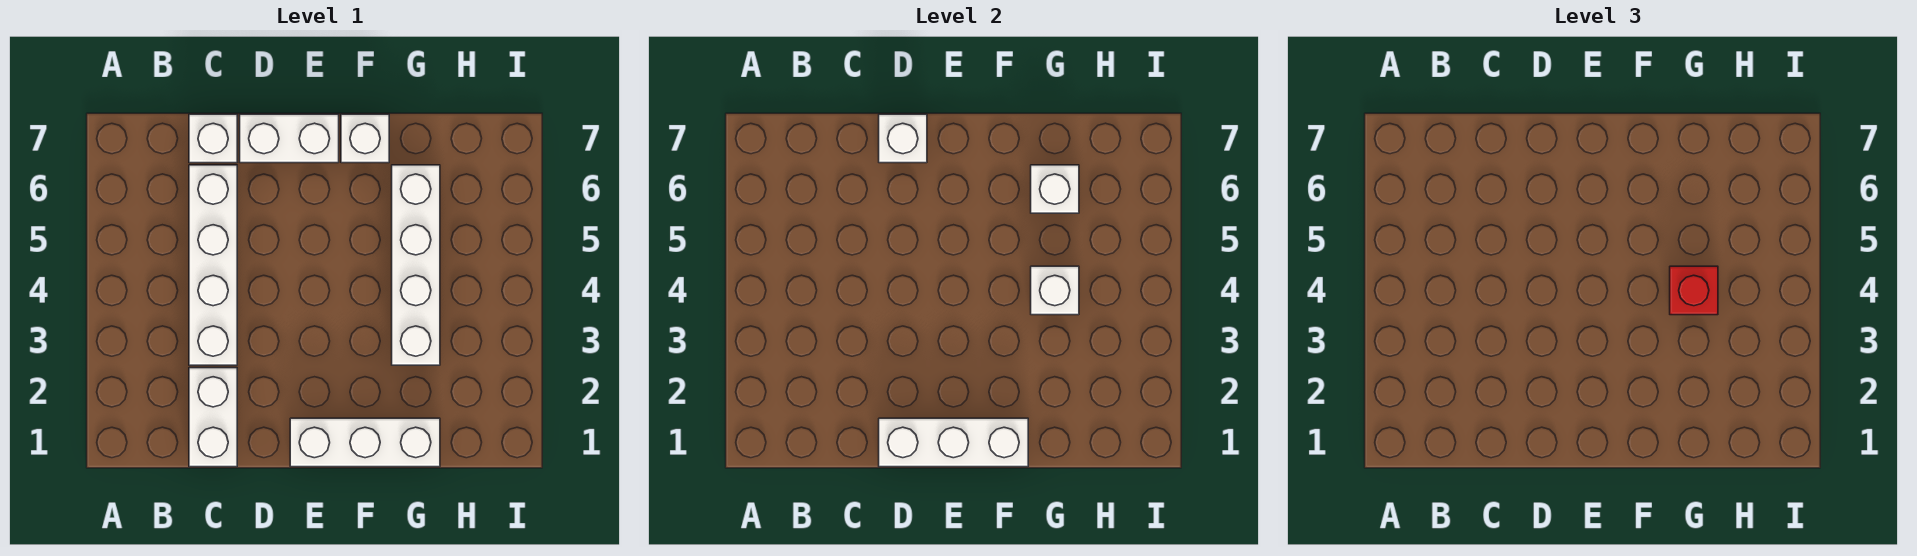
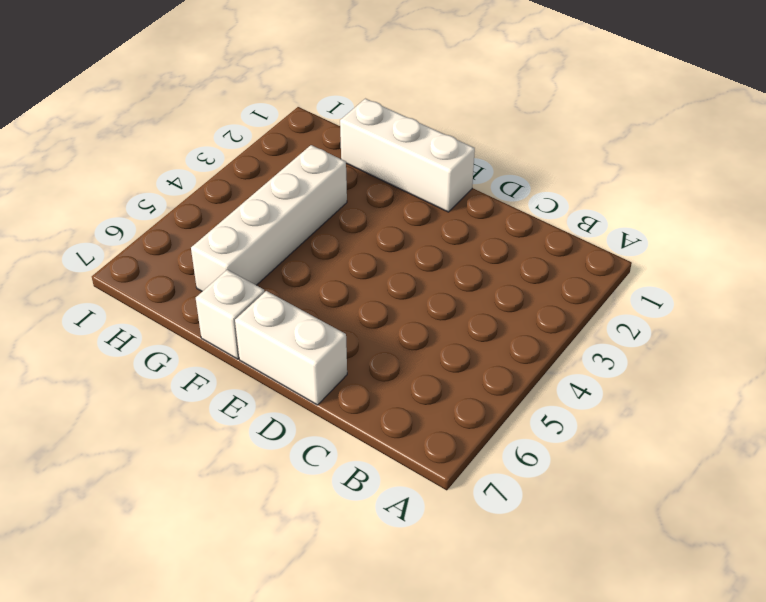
none -> white brick C1:C2 level 1
none -> white brick C3:C6 level 1
none -> white brick C7 level 1

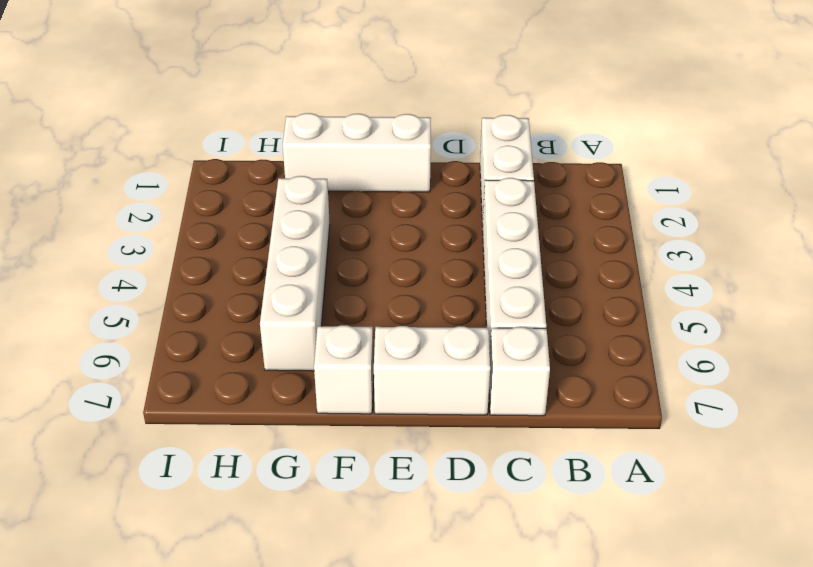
none -> white brick D1:F1 level 2
none -> white brick D7 level 2
none -> white brick G4 level 2

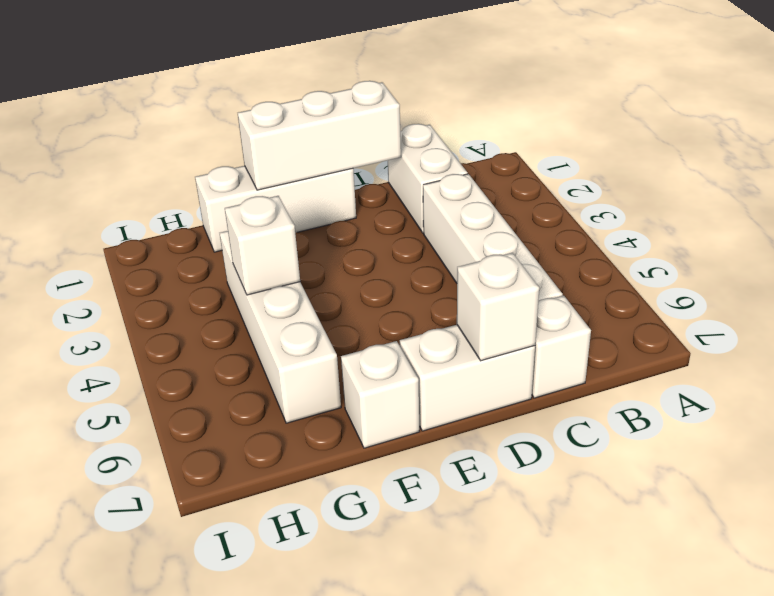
none -> white brick G6 level 2
none -> red brick G4 level 3

